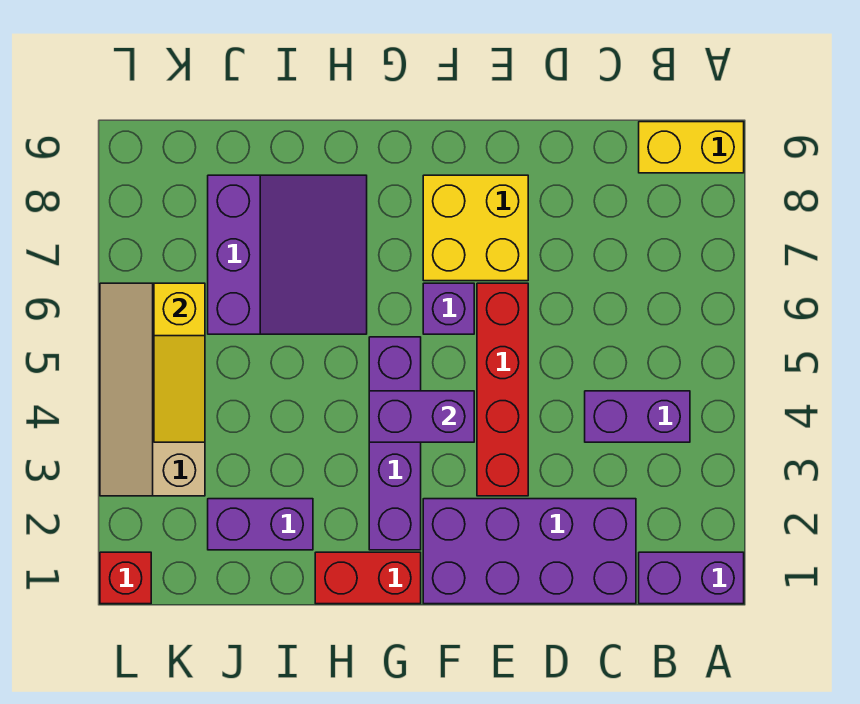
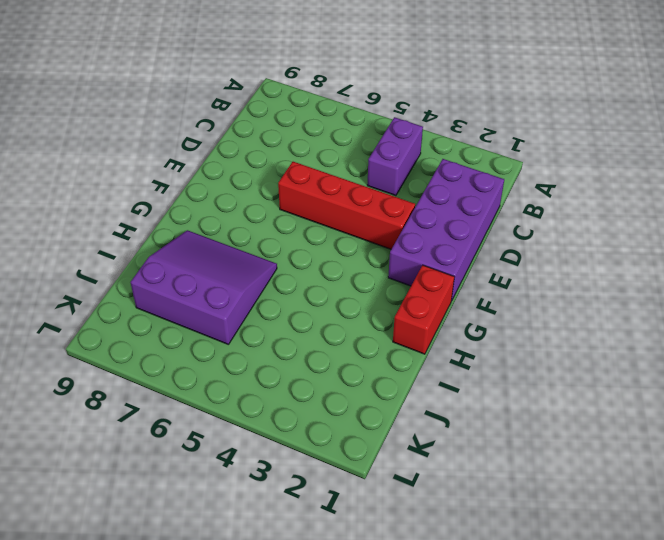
none -> purple brick A1:B1 level 1
none -> yellow brick A9:B9 level 1
none -> yellow brick E7:F8 level 1

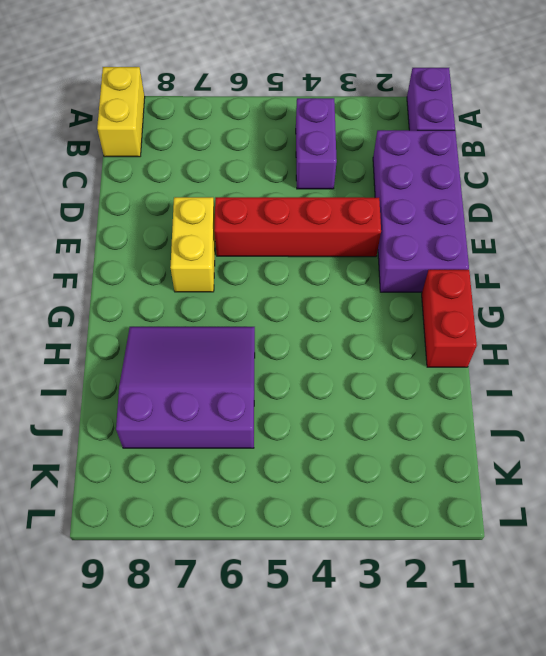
yellow brick E7:F7 level 1 -> yellow brick E7:F8 level 1
none -> purple brick F6 level 1
none -> purple brick G2:G5 level 1
none -> purple brick I2:J2 level 1

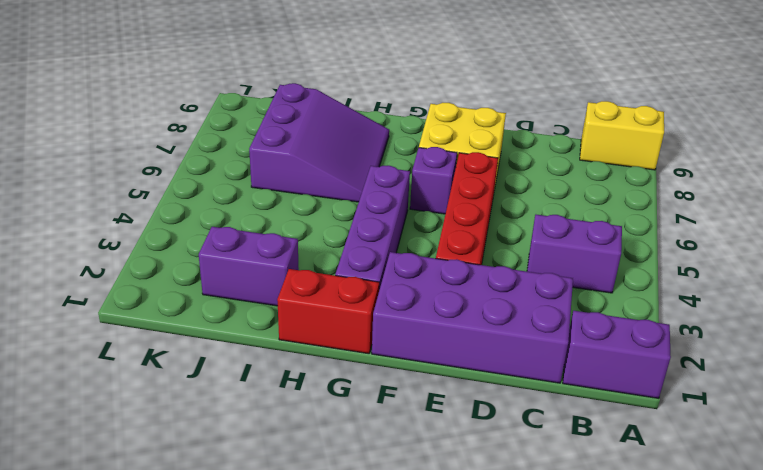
none -> tan slope K3:L6 level 1 top K
none -> red brick L1 level 1
none -> purple brick F4:G4 level 2

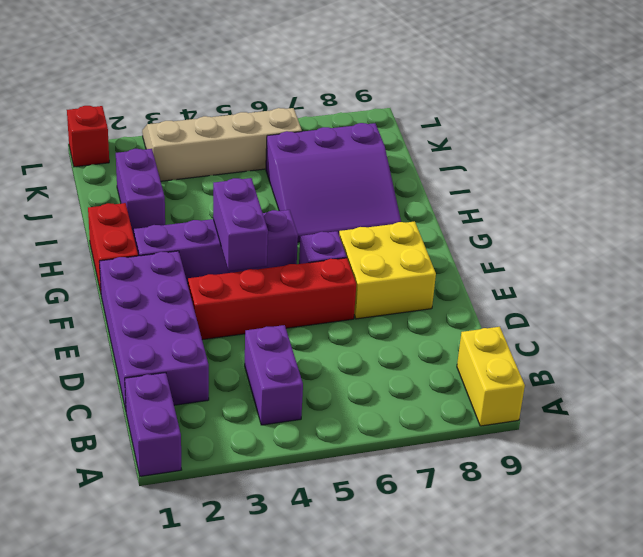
none -> yellow slope K4:K6 level 2 top 6

